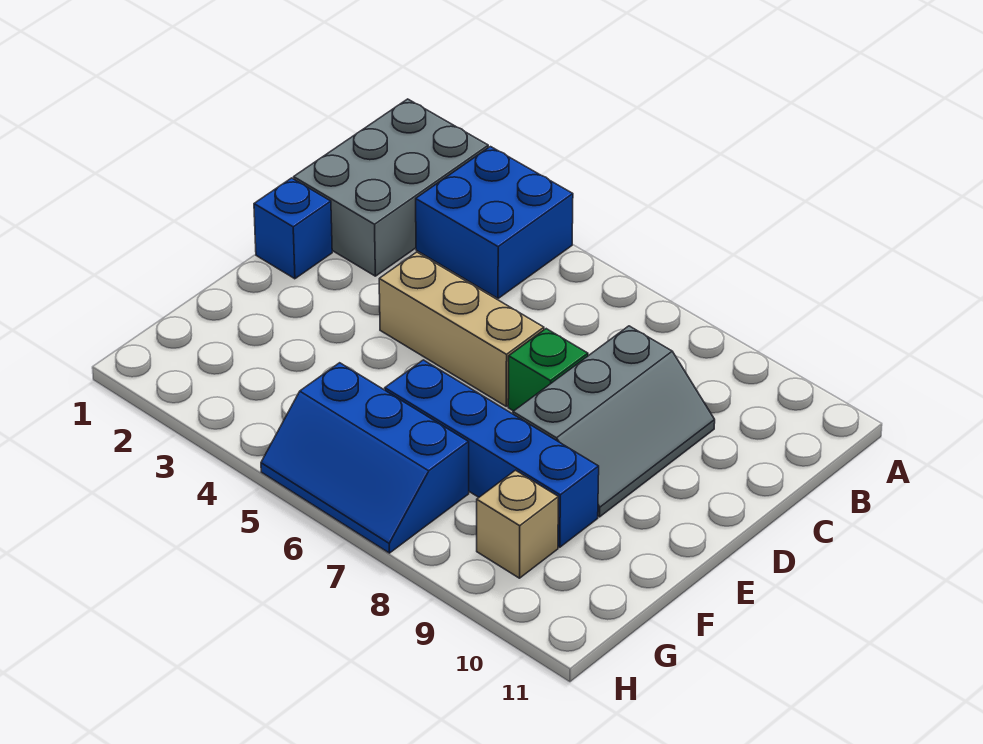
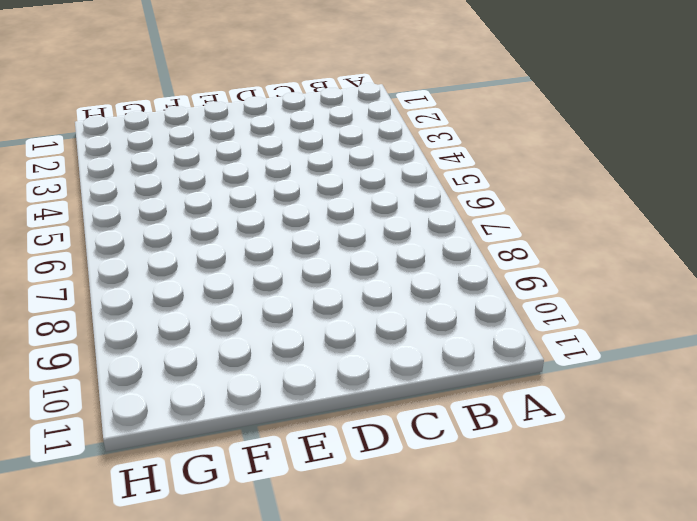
none -> grey brick A1:C2 level 1
none -> blue brick A3:B4 level 1

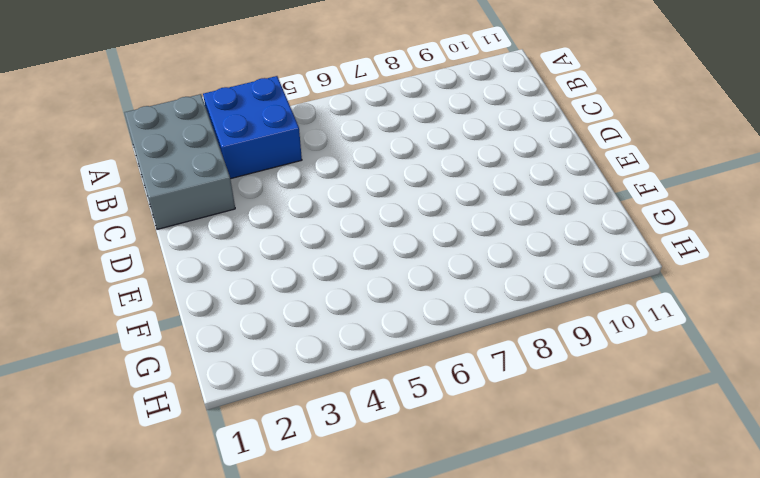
none -> grey slope C8:E9 level 1 top 8
none -> blue brick D1 level 1

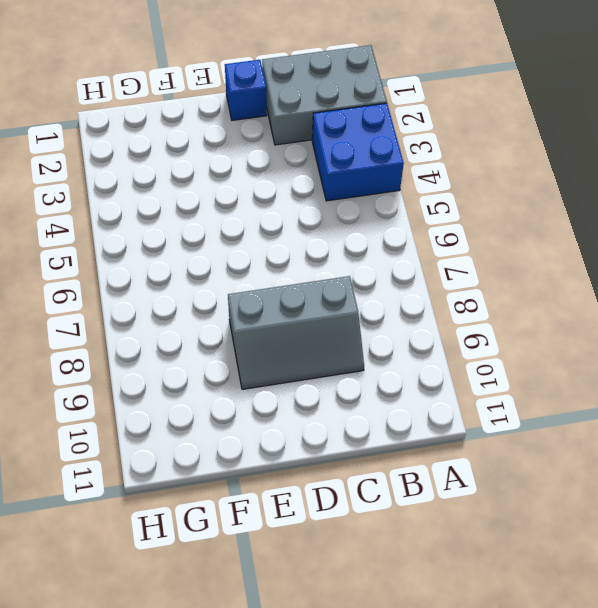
none -> tan brick D4:D6 level 1
none -> green brick D7 level 1

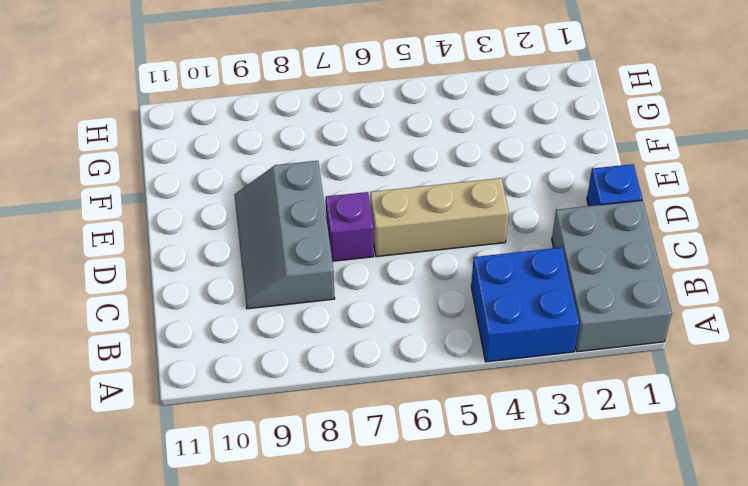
purple brick D7 level 1 -> green brick D7 level 1
none -> blue brick F6:F9 level 1
none -> blue slope G5:H7 level 1 top G

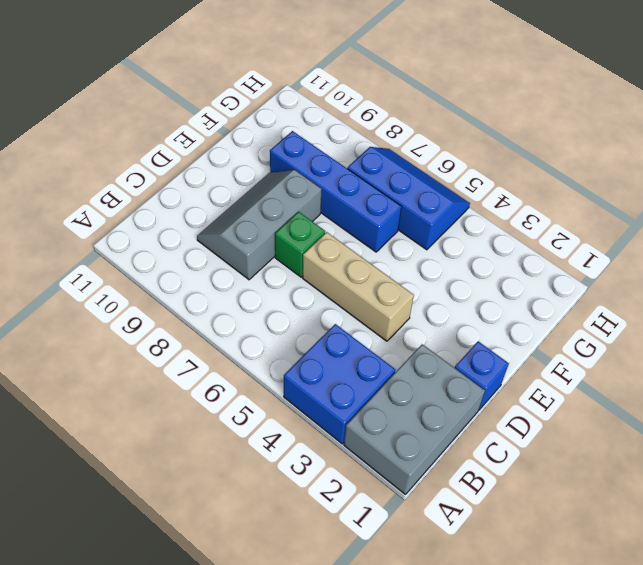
none -> tan brick G9 level 1

